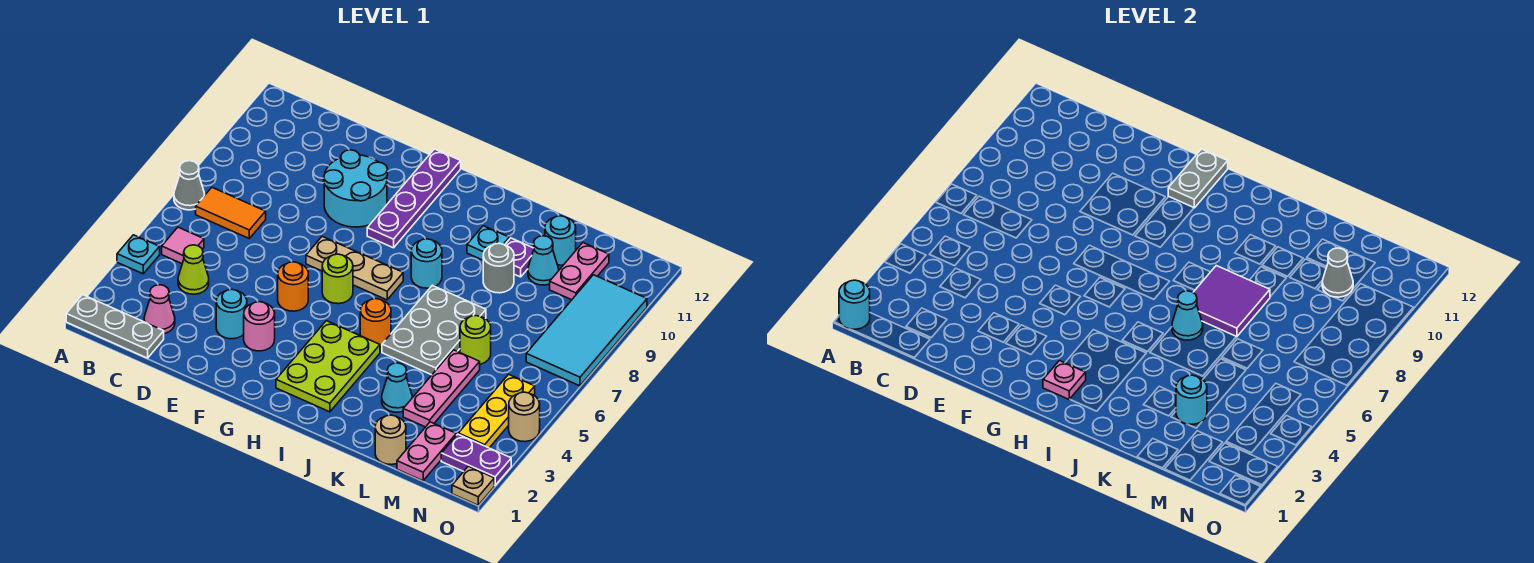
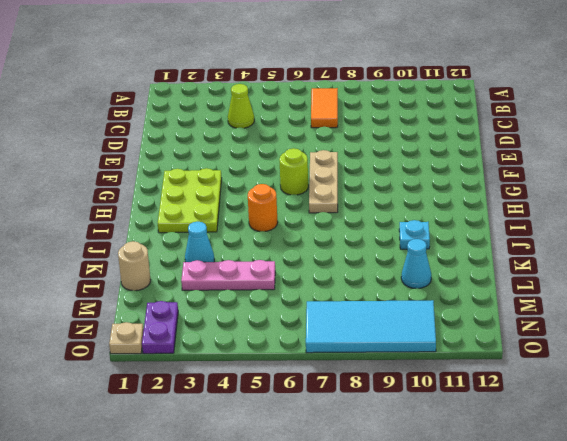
lime plate G2:I3 level 1 -> lime plate H2:I4 level 1
none -> grey plate A1:C1 level 1
none -> cyan plate A4 level 1
none -> grey cone A7 level 1
none -> pink tile B5 level 1

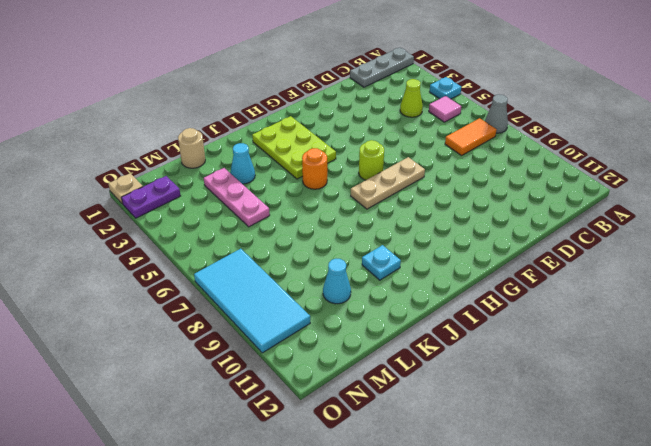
none -> pink cone C2 level 1
none -> cyan round brick E3 level 1
none -> cyan round brick E9:F10 level 1
none -> pink round brick F3 level 1

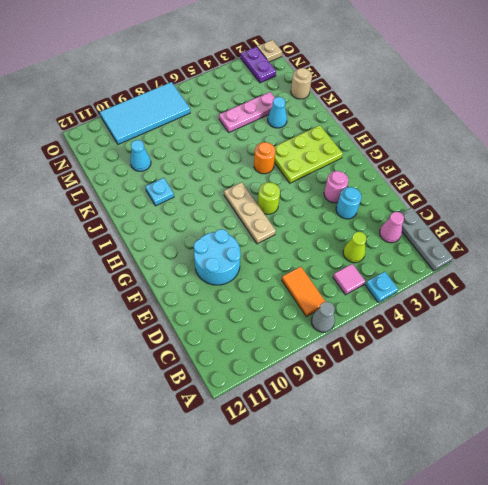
none -> orange round brick F5 level 1
none -> purple plate G9:G12 level 1
none -> cyan round brick I8 level 1
none -> grey plate J5:K7 level 1

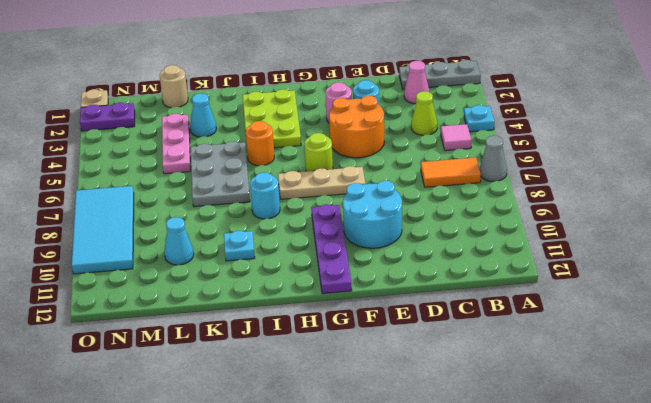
orange round brick E4:F5 level 1 -> orange round brick F5 level 1
none -> grey round brick K9 level 1
none -> purple plate K10 level 1
none -> lime round brick L6 level 1
none -> cyan round brick L11 level 1

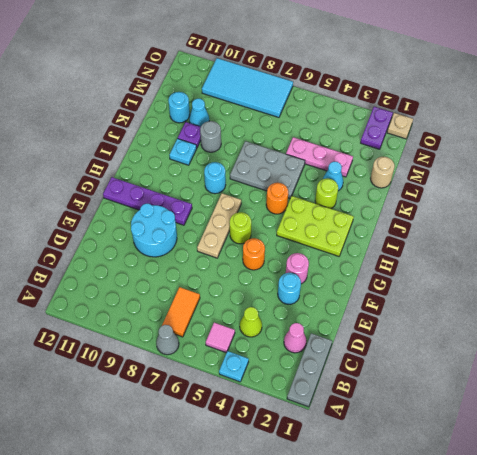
lime round brick J3 level 1 -> lime round brick L6 level 1
none -> pink plate M1:M2 level 1
none -> pink plate M10:M11 level 1
none -> yellow plate N3:N5 level 1
none -> tan round brick O4 level 1

